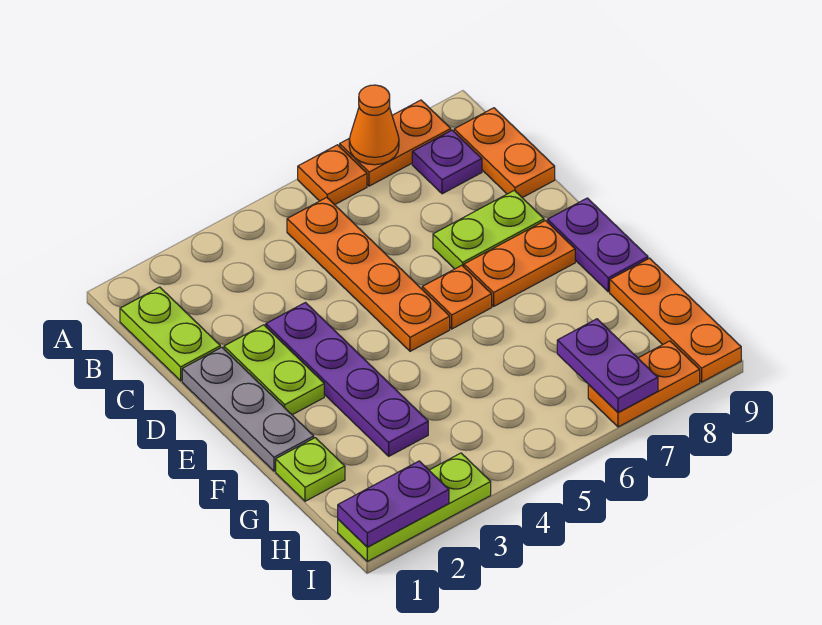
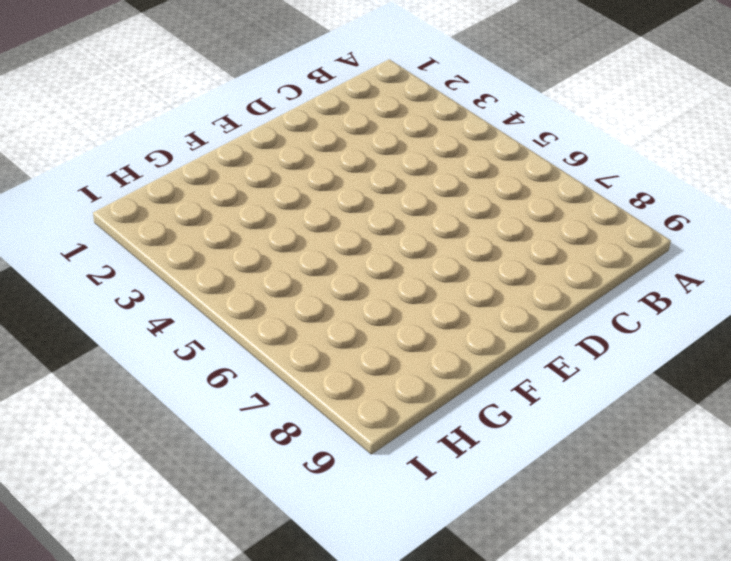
none -> orange plate A6 level 1
none -> orange plate A7:A8 level 1
none -> lime plate B1:C1 level 1

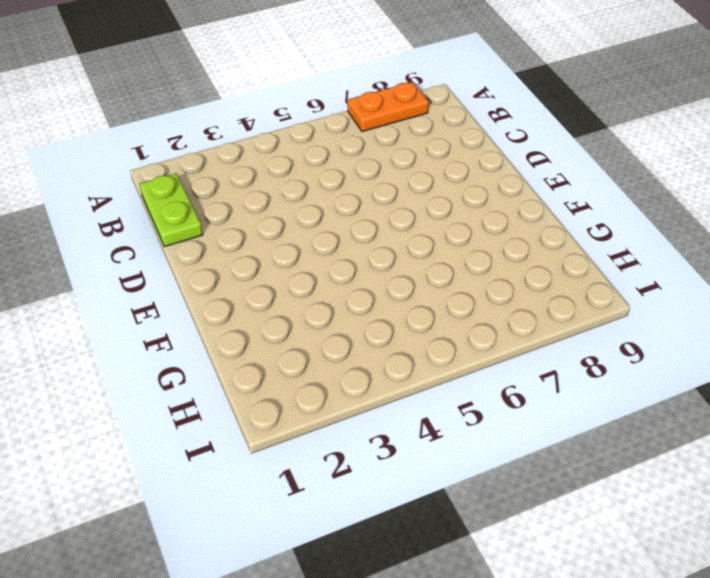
none -> orange plate A6 level 1
none -> orange plate B5:E5 level 1
none -> purple plate B8 level 1

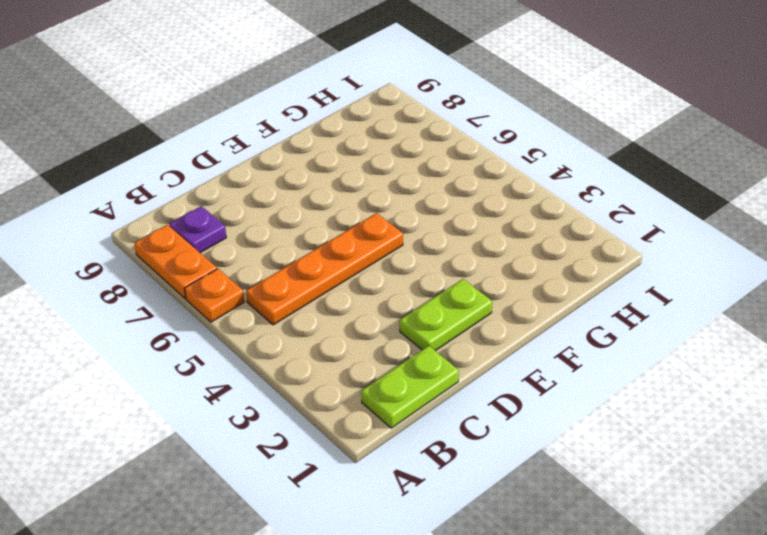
none -> orange plate B9:C9 level 1
none -> grey plate D1:F1 level 1
none -> purple plate D3:G3 level 1

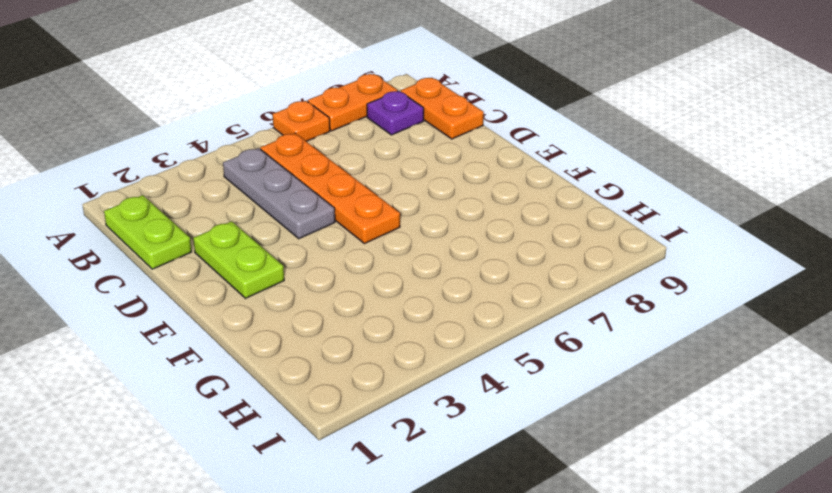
grey plate B4:D4 level 1 -> grey plate D1:F1 level 1
none -> purple plate D3:G3 level 1
none -> lime plate D7:D8 level 1
none -> orange plate E6 level 1

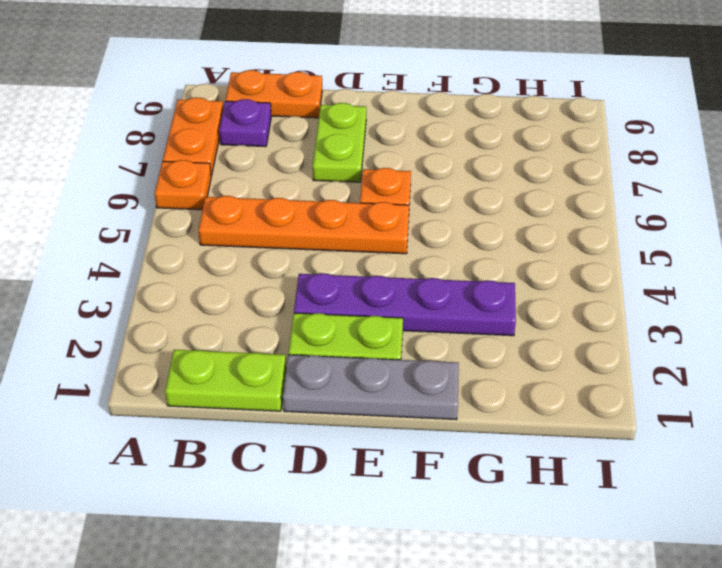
none -> orange plate E7:E8 level 1
none -> purple plate E9:F9 level 1
none -> lime plate G1 level 1

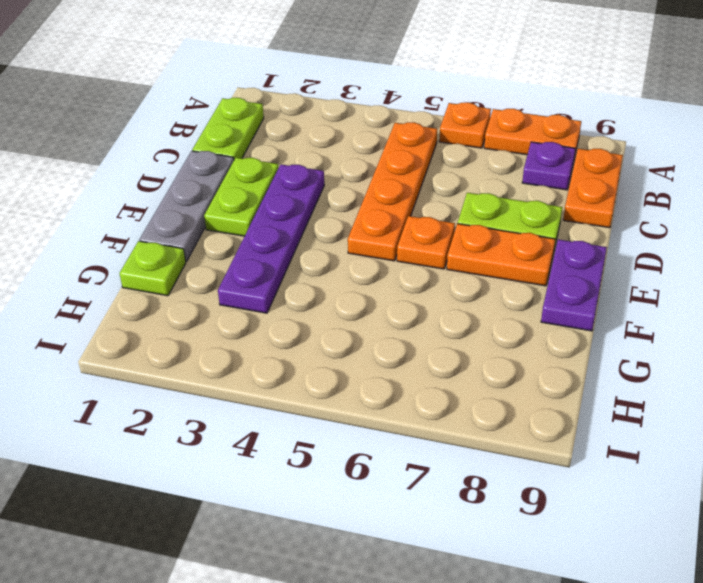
none -> orange plate G9:I9 level 1
none -> lime plate I1:I3 level 1
none -> orange plate I7:I8 level 1

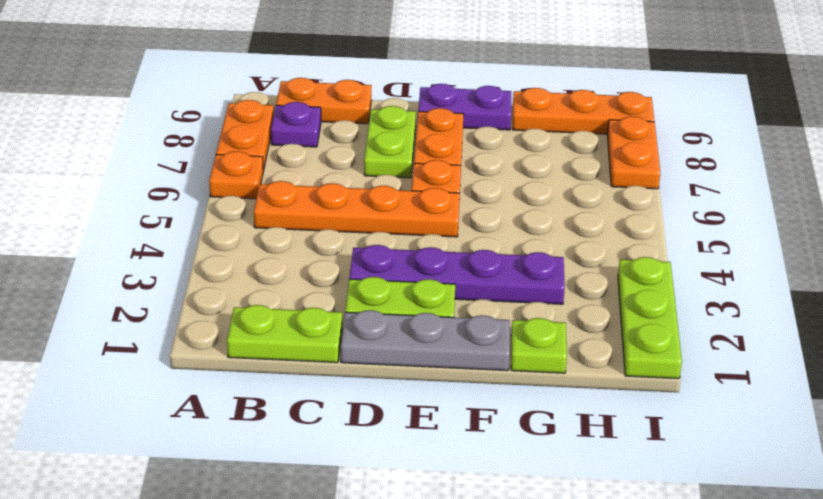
none -> orange cone A7 level 2
none -> purple plate H7:I7 level 2
none -> purple plate I1:I2 level 2

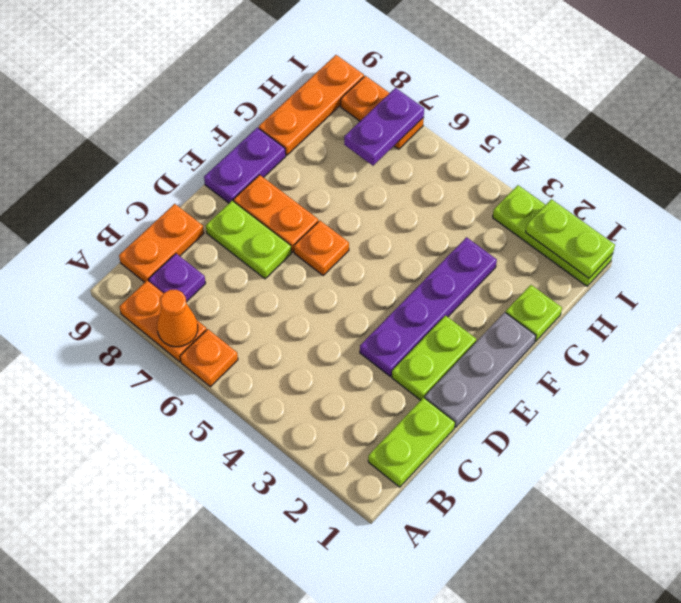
lime plate I1:I2 level 2 -> purple plate I1:I2 level 2
none -> orange plate B5:E5 level 1

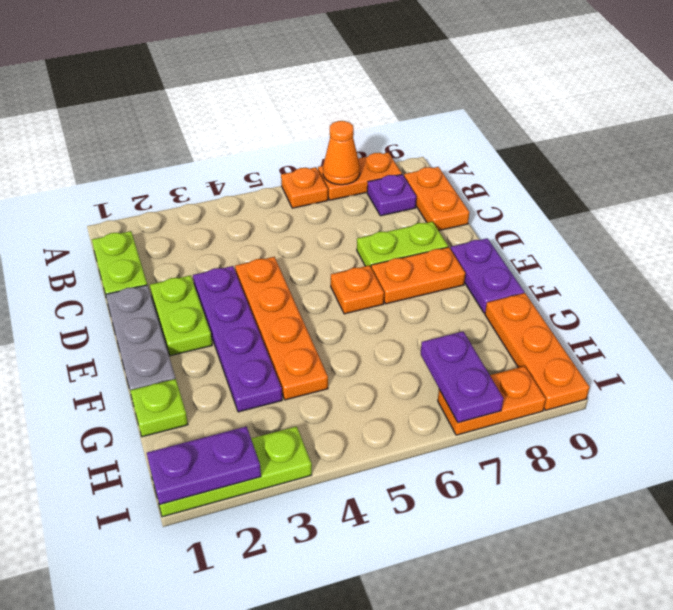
orange plate D4:G4 level 1 -> orange plate B5:E5 level 1

